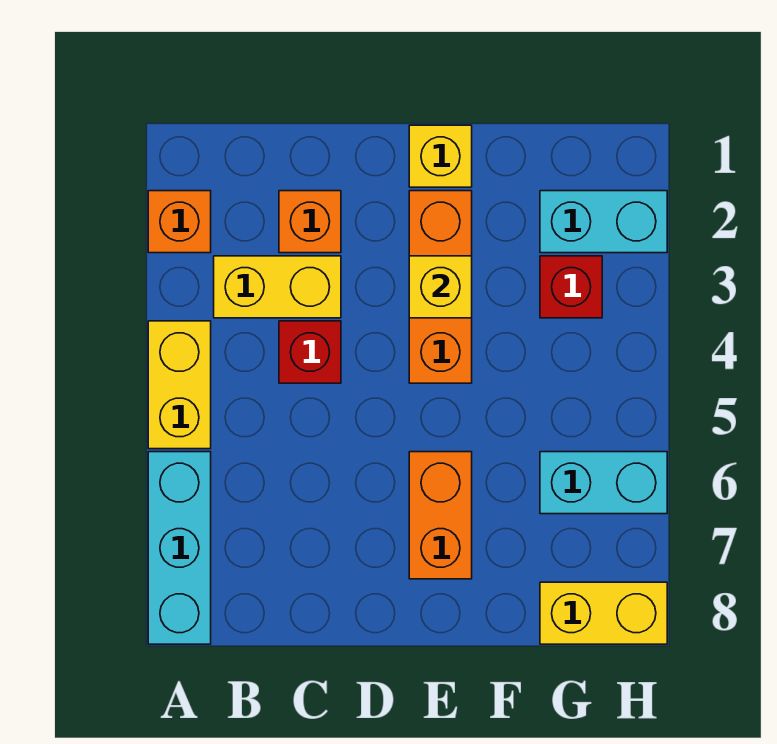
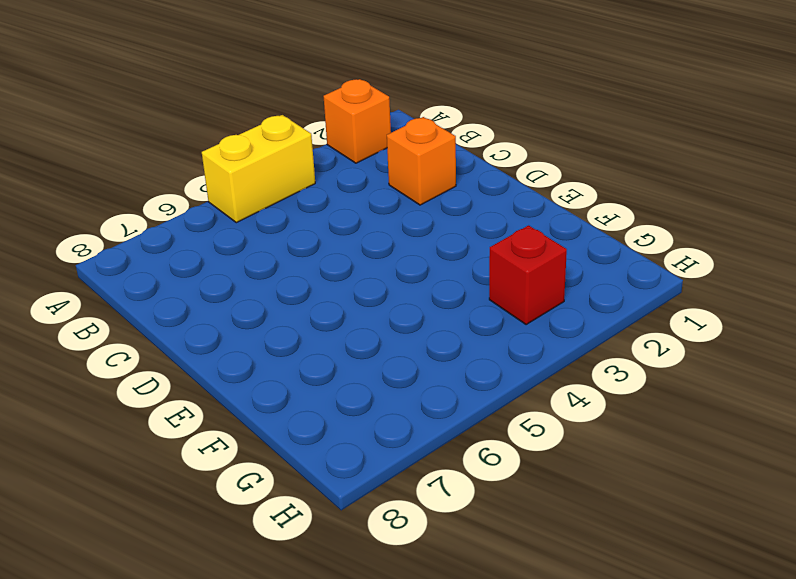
none -> cyan brick A6:A8 level 1
none -> yellow brick B3:C3 level 1
none -> red brick C4 level 1

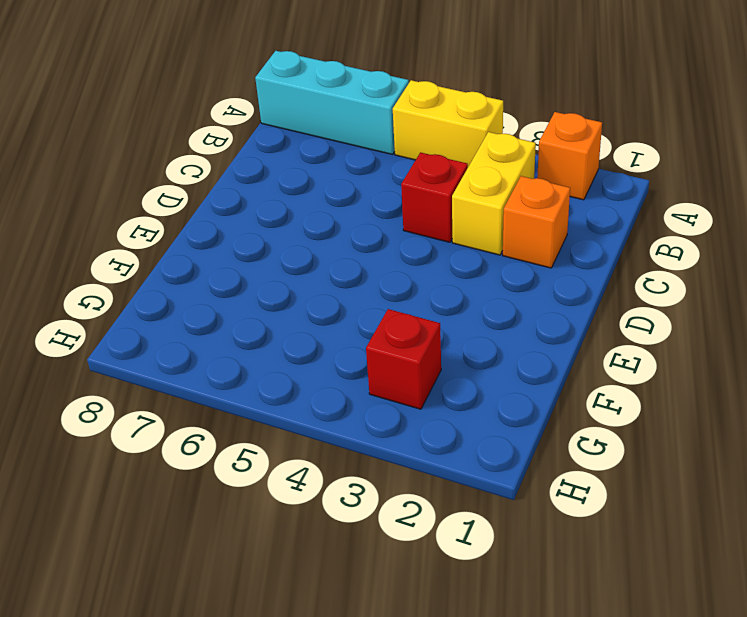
none -> yellow brick E1 level 1
none -> orange brick E2:E4 level 1
none -> orange brick E6:E7 level 1

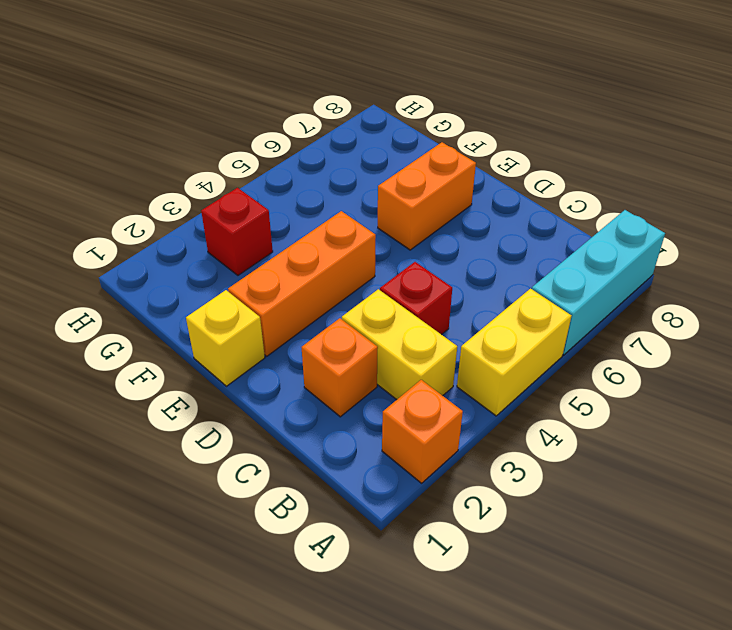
none -> cyan brick G2:H2 level 1
none -> cyan brick G6:H6 level 1
none -> yellow brick G8:H8 level 1

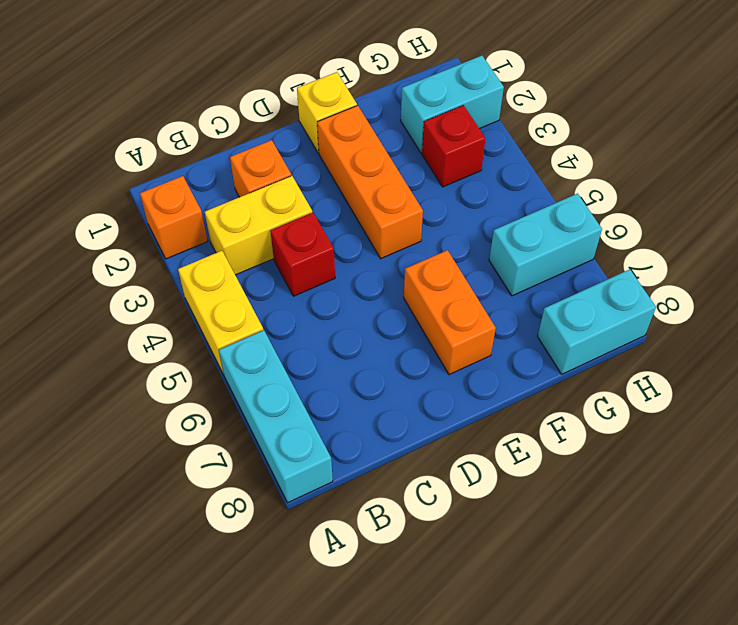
cyan brick G8:H8 level 1 -> yellow brick G8:H8 level 1
none -> yellow brick E3 level 2

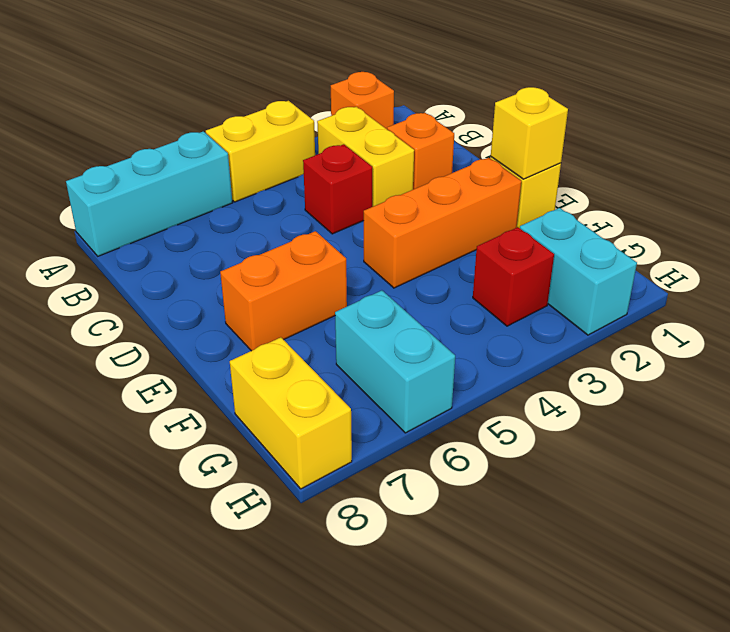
yellow brick E1 level 2 -> yellow brick E3 level 2

